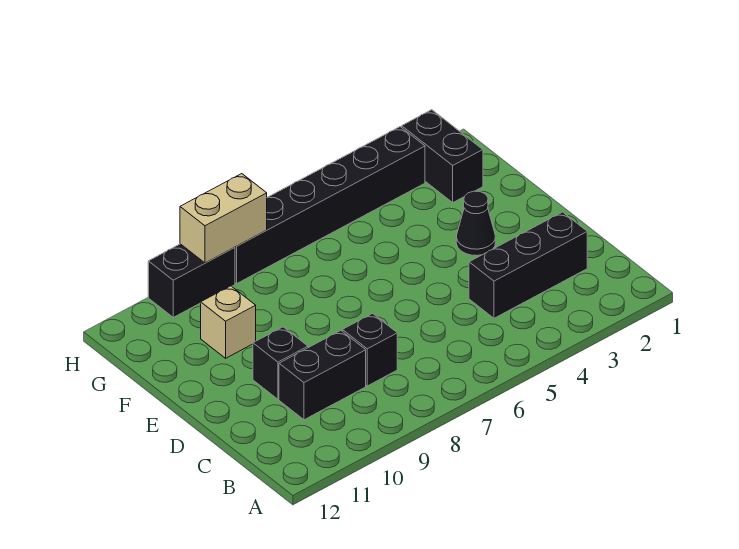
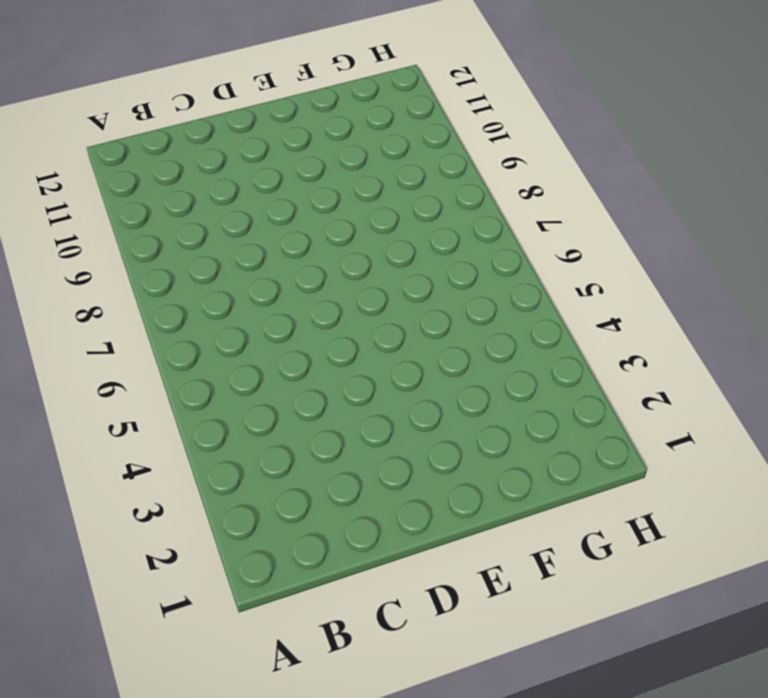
none -> black brick C2:C4 level 1
none -> black brick C8 level 1

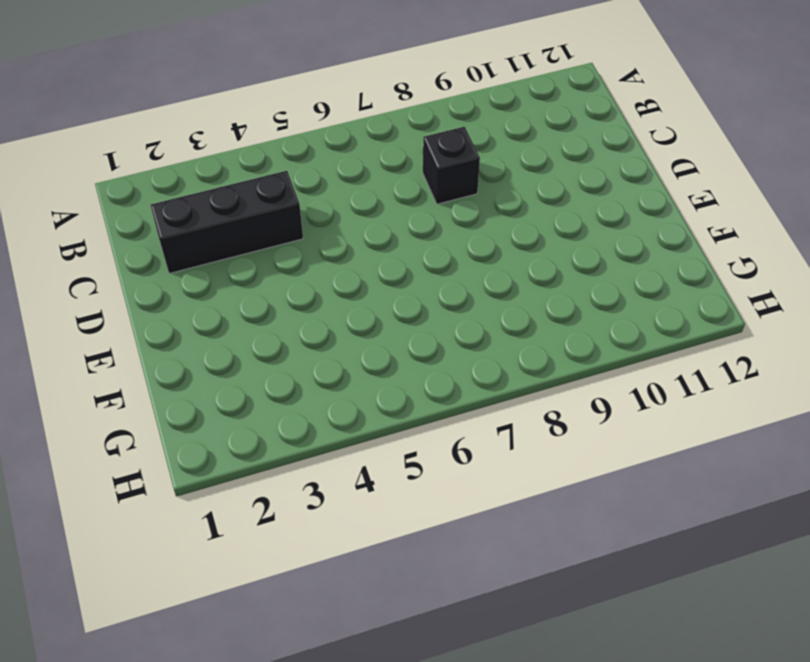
none -> black brick C9:C10 level 1
none -> black brick D10 level 1

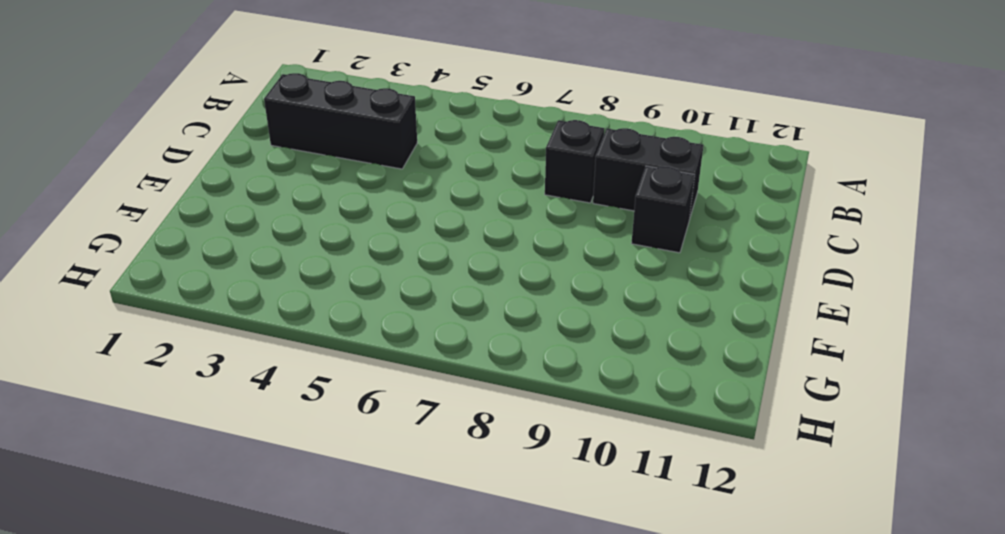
none -> black cone E3 level 1
none -> tan brick F10 level 1

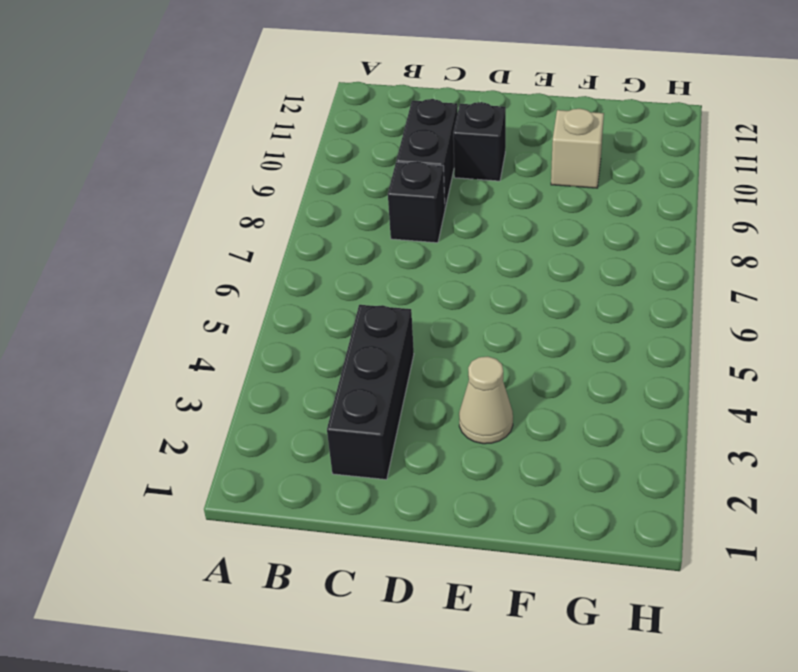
tan cone E3 level 1 -> black cone E3 level 1
none -> black brick G2:H2 level 1
none -> black brick H3:H8 level 1

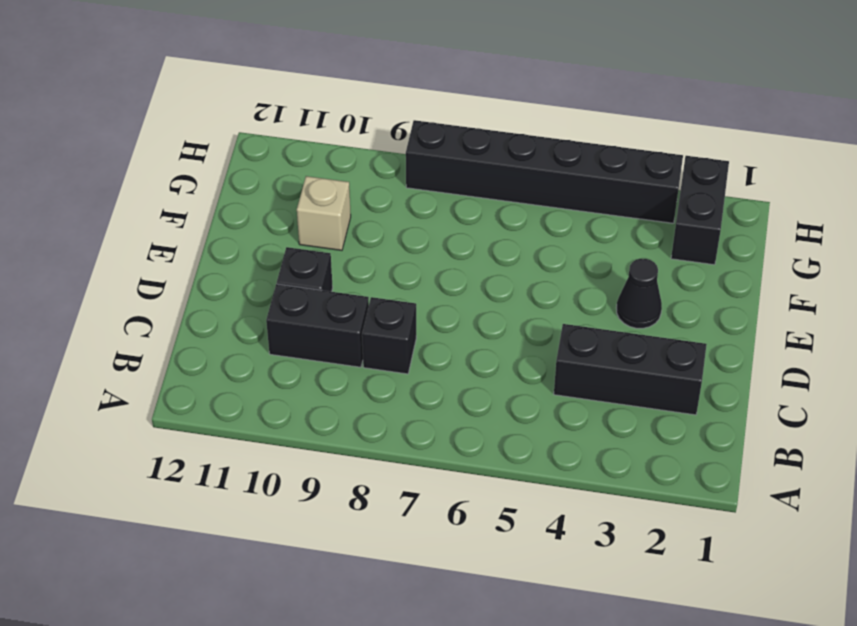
none -> black brick H9:H10 level 1
none -> tan brick H8:H9 level 2

